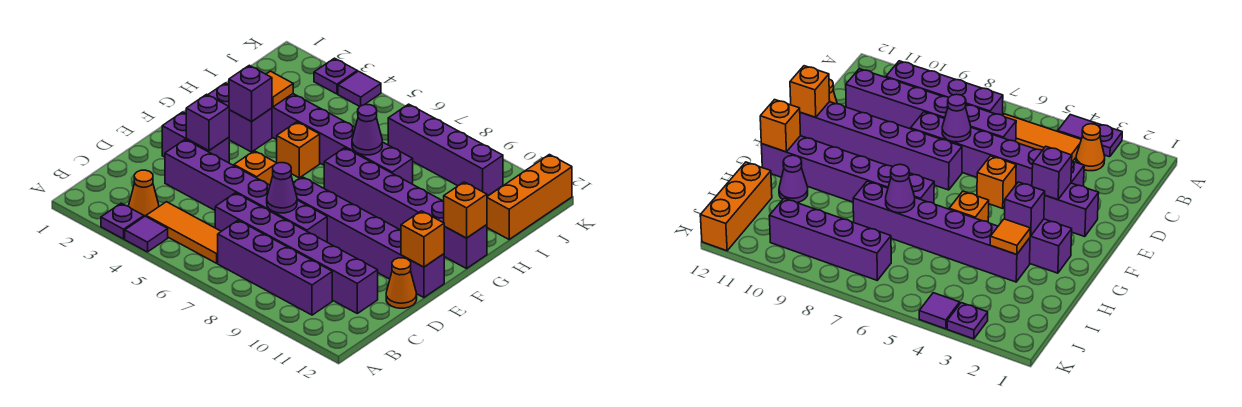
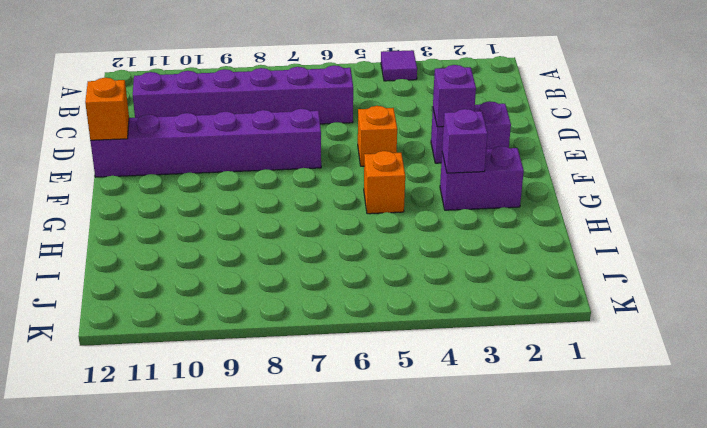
none -> purple plate A3 level 1
none -> orange cone B3 level 1
none -> orange tile B4:B6 level 1

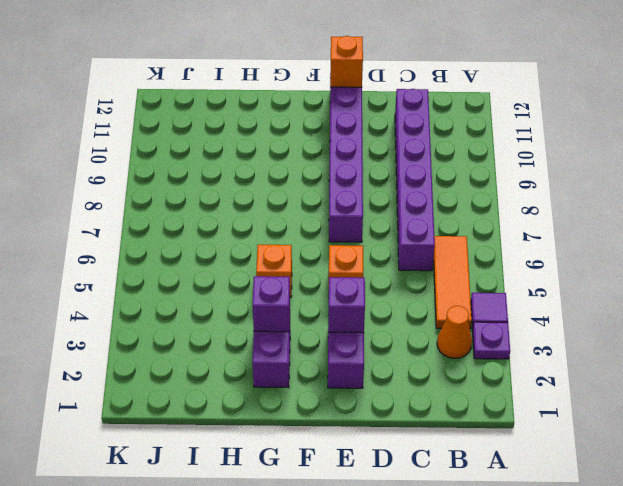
none -> purple brick B7:B10 level 1
none -> purple brick D3:D8 level 1
none -> orange cone D12 level 1

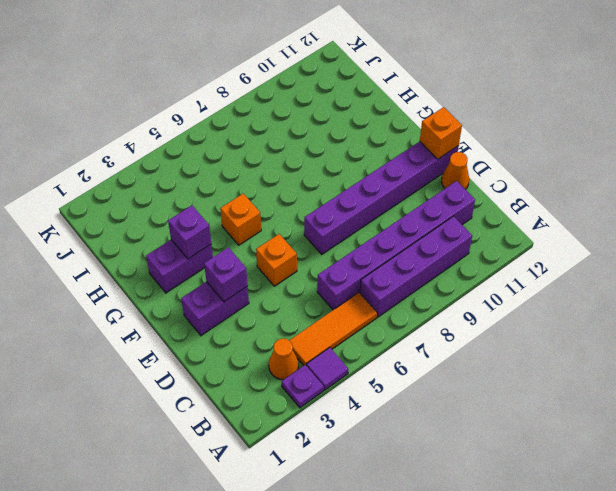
none -> purple brick D3:D8 level 1
none -> purple brick G7:G12 level 1
none -> purple brick H3:H8 level 1

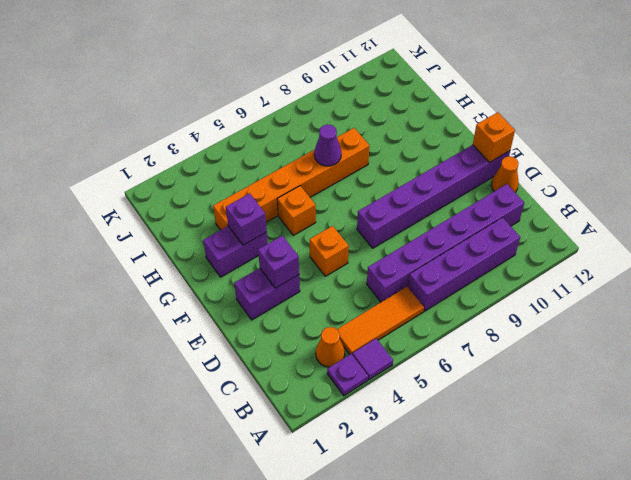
orange brick H3:H8 level 1 -> purple brick H3:H8 level 1
none -> purple brick D3:D8 level 1
none -> purple brick G7:G12 level 1
none -> purple cone H11 level 1

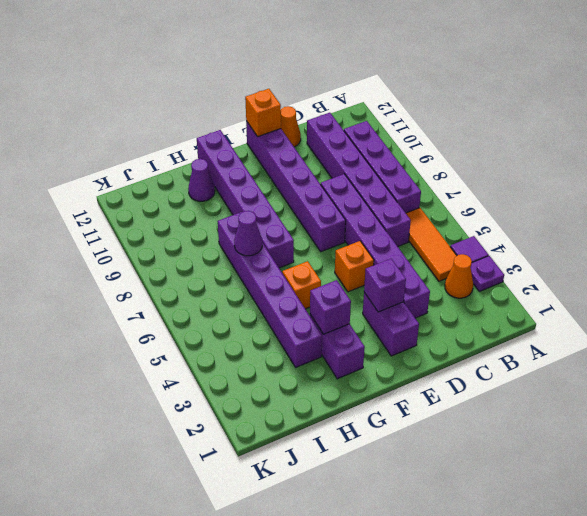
none -> orange brick I12:K12 level 1
none -> purple brick J7:J10 level 1
none -> purple plate K3 level 1

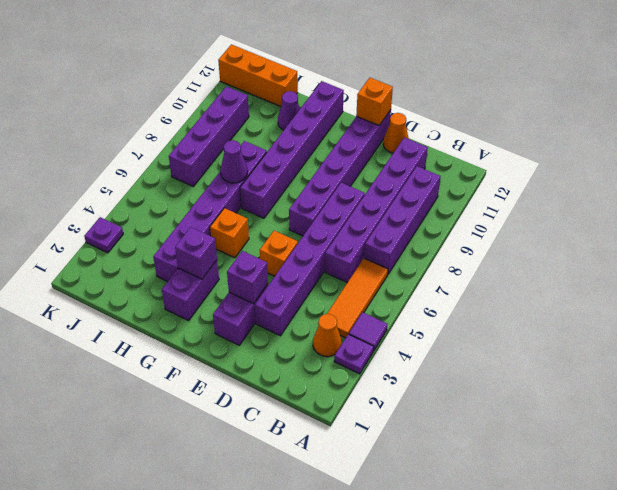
none -> purple tile K4 level 1
none -> purple cone D7 level 2
none -> orange brick G12 level 2

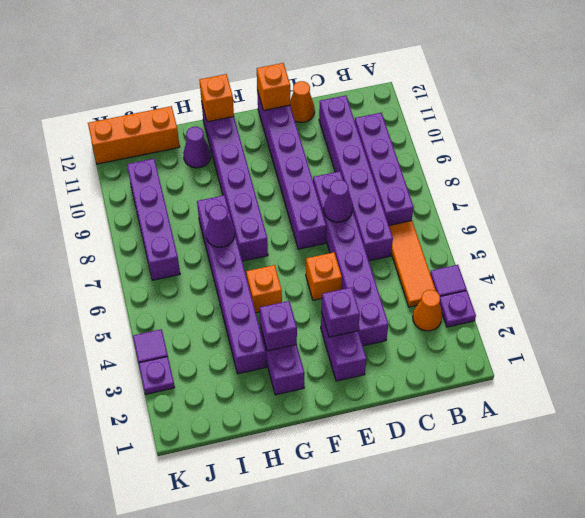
none -> orange tile H3 level 2

